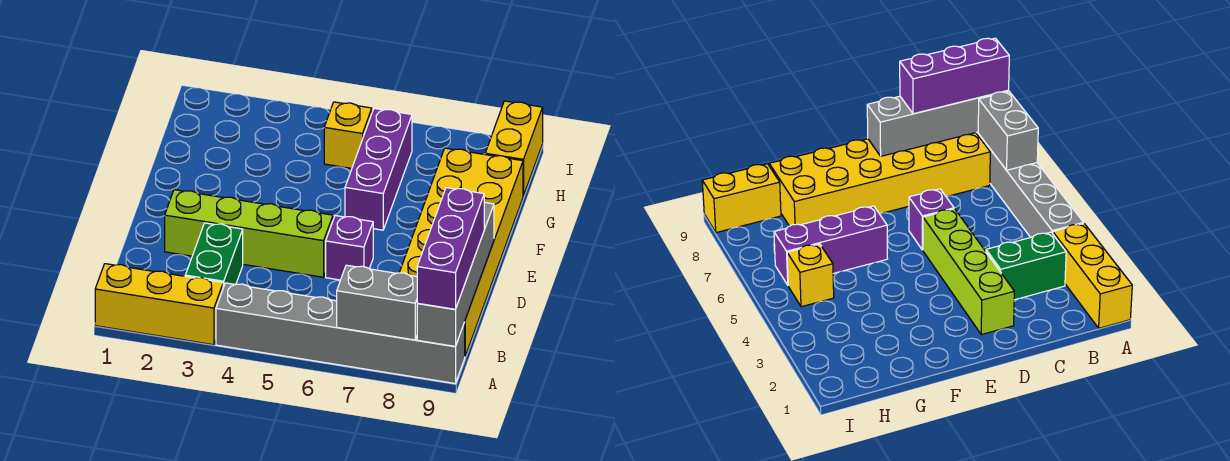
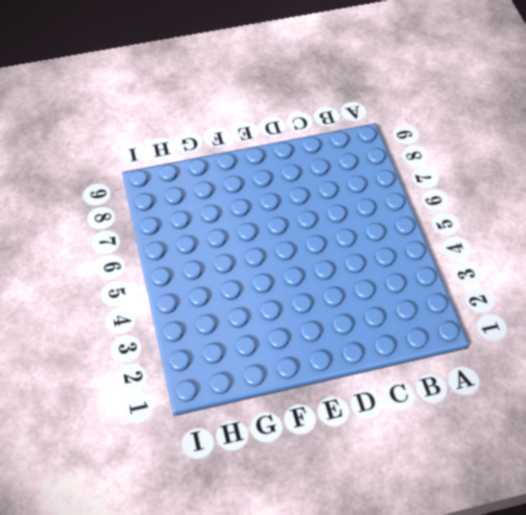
none -> yellow brick A1:A3 level 1
none -> grey brick A4:A9 level 1
none -> green brick B3:C3 level 1

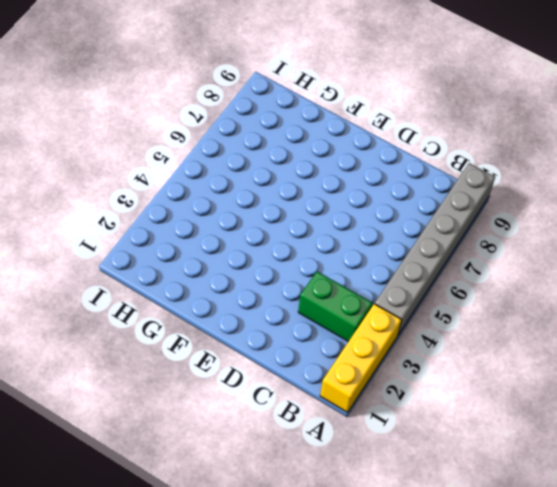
none -> yellow brick B8:G9 level 1
none -> lime brick D2:D5 level 1
none -> purple brick D6 level 1

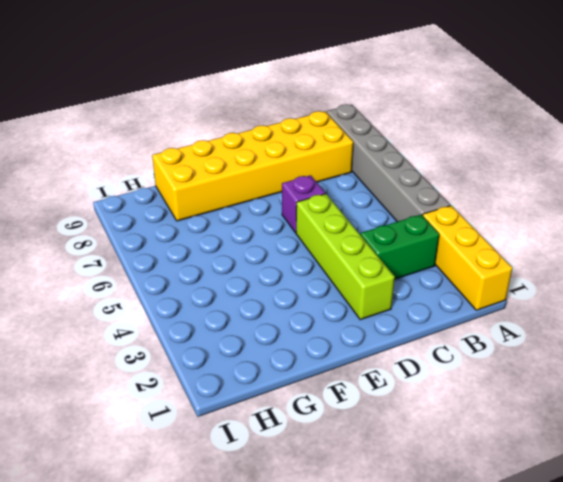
none -> purple brick F6:H6 level 1
none -> yellow brick H5 level 1
none -> yellow brick H9:I9 level 1

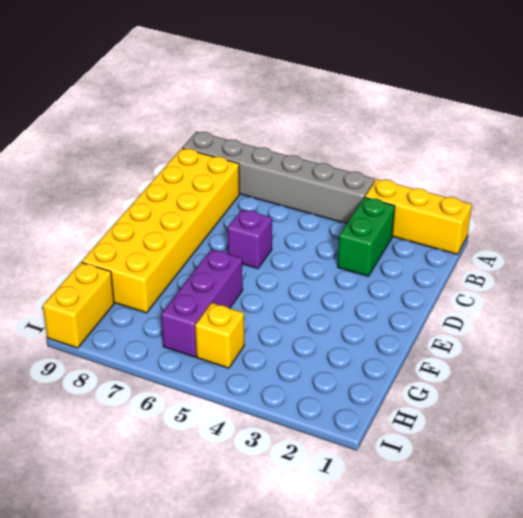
none -> lime brick D2:D5 level 1
none -> grey brick A7:A8 level 2
none -> grey brick A9:D9 level 2

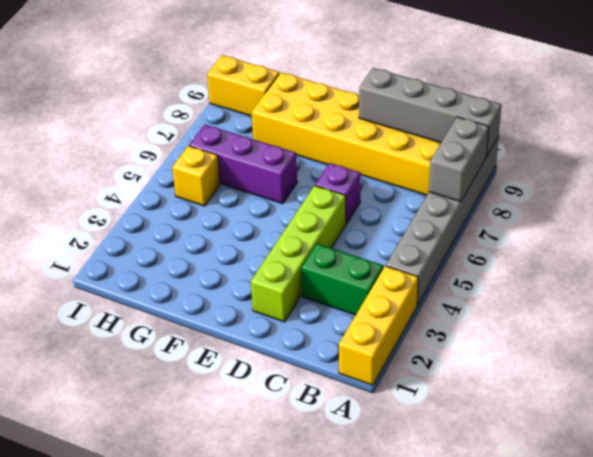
none -> purple brick A9:C9 level 3

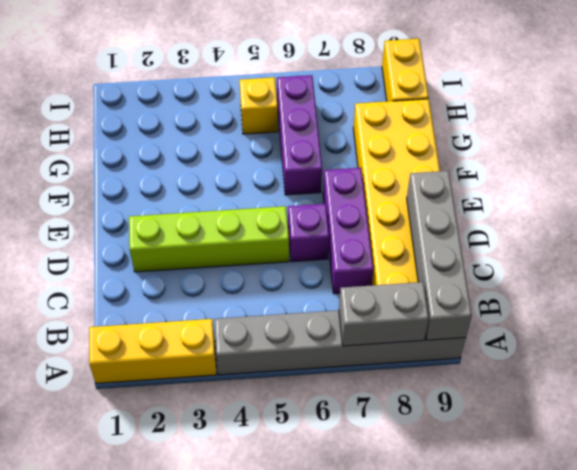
purple brick C7:E7 level 1 -> purple brick A9:C9 level 3
none -> green brick B3:C3 level 1

